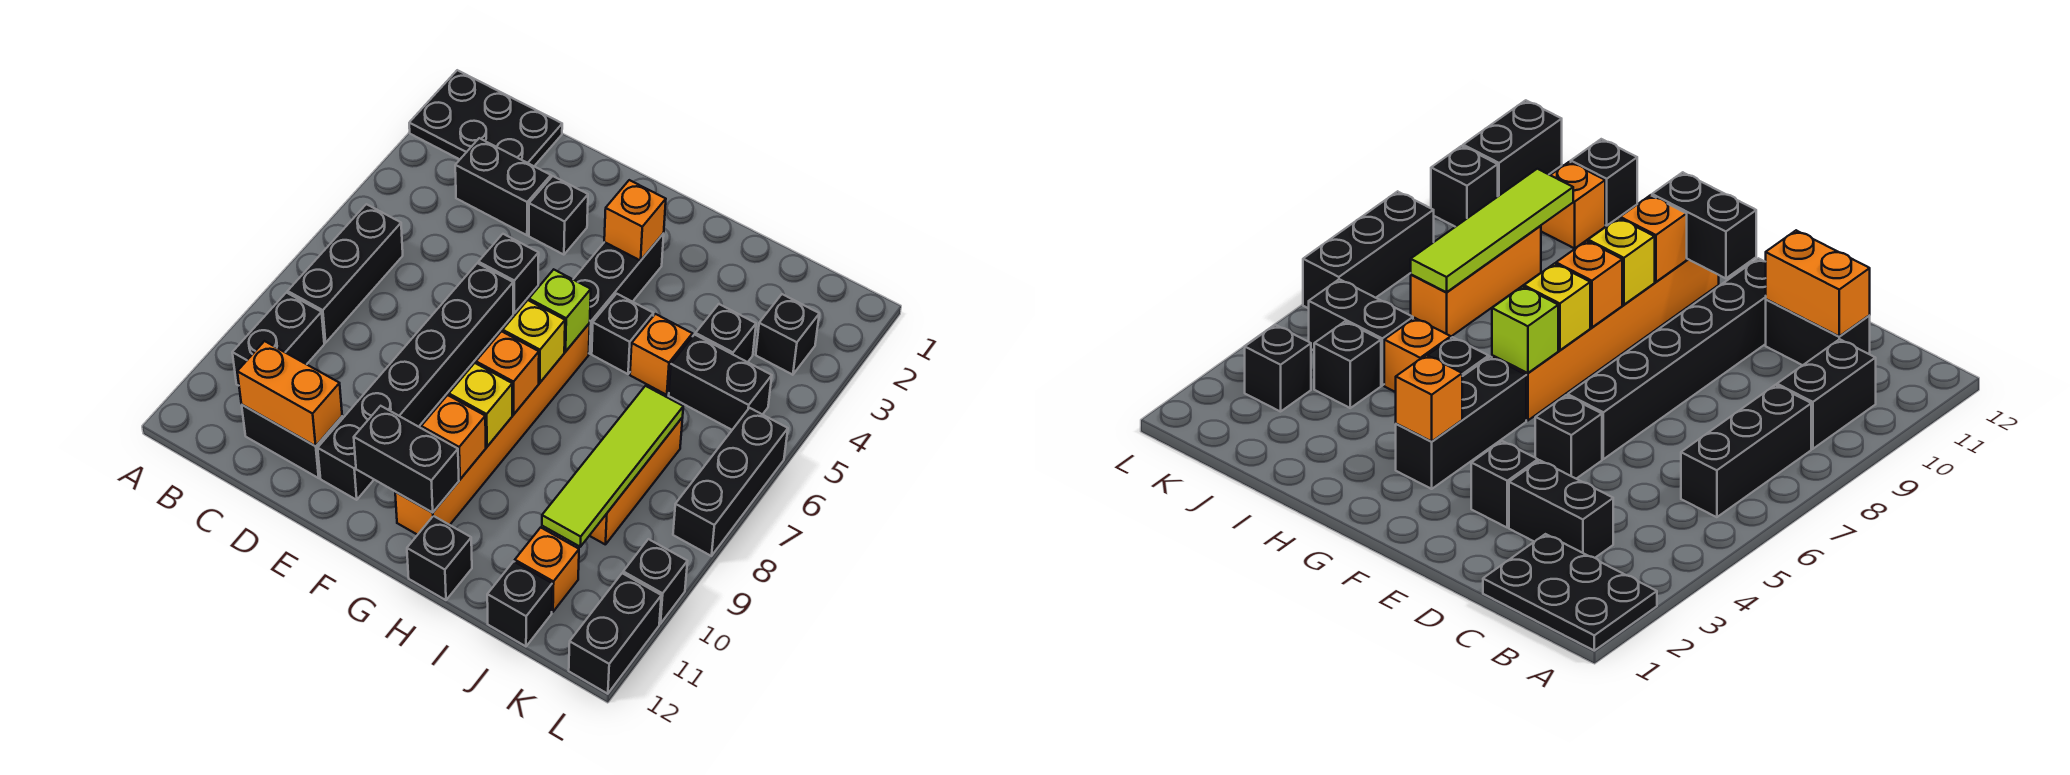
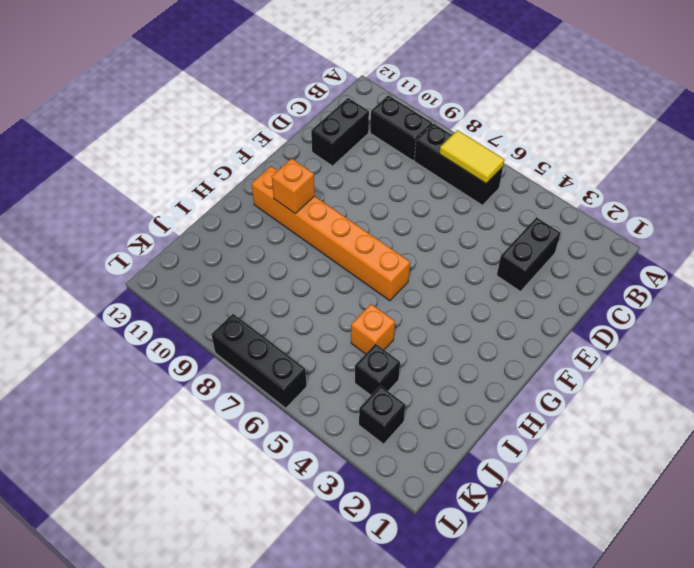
yellow tile B6:B7 level 2 -> none
none -> black plate A1:C2 level 1
none -> black brick E3 level 1
none -> black brick E5 level 1
none -> black brick E6:E11 level 1

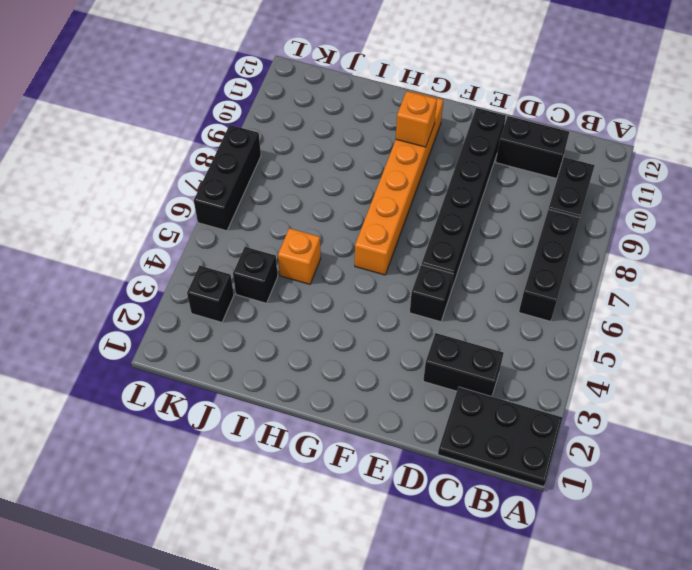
none -> black brick E3 level 1
none -> black brick G3:G5 level 1
none -> black brick H5 level 1
none -> black brick H12 level 1

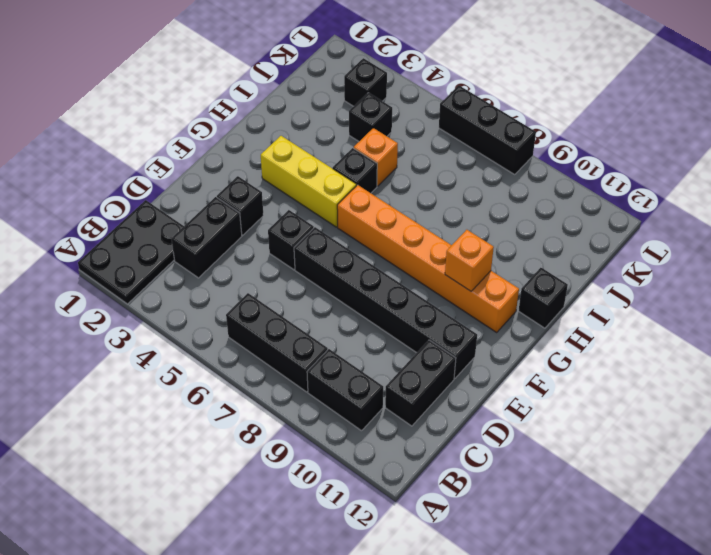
yellow brick G3:G5 level 1 -> black brick G3:G5 level 1
none -> black brick J5:K5 level 1
none -> orange brick J7:J9 level 1
none -> orange brick J11 level 1
none -> black brick J12 level 1

